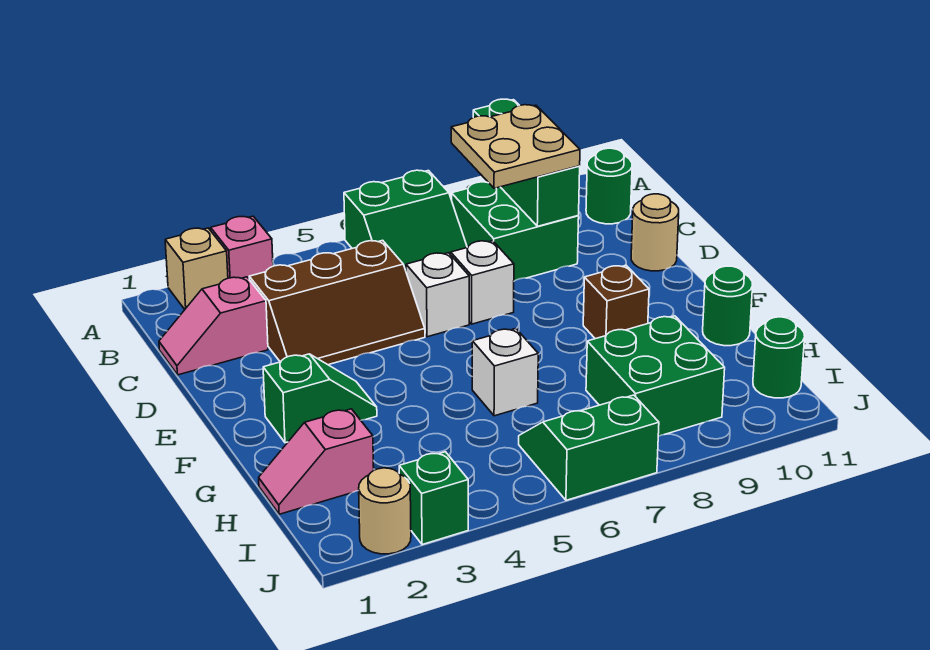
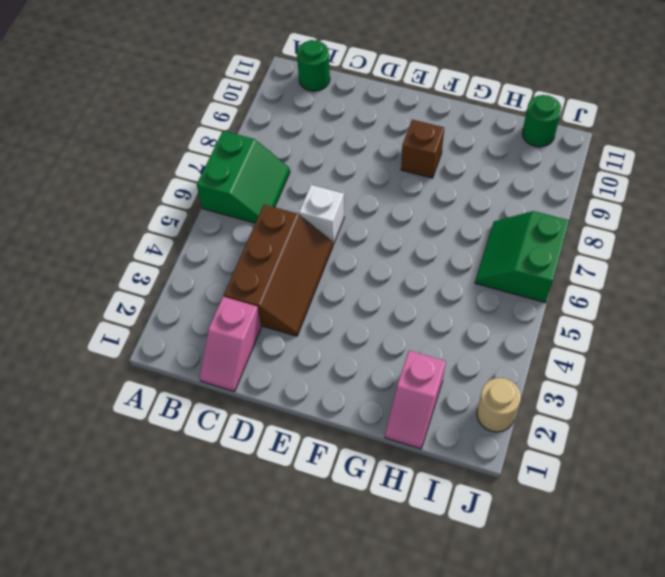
none -> tan brick A2 level 1
none -> pink brick A3 level 1
none -> green brick B8:C9 level 1

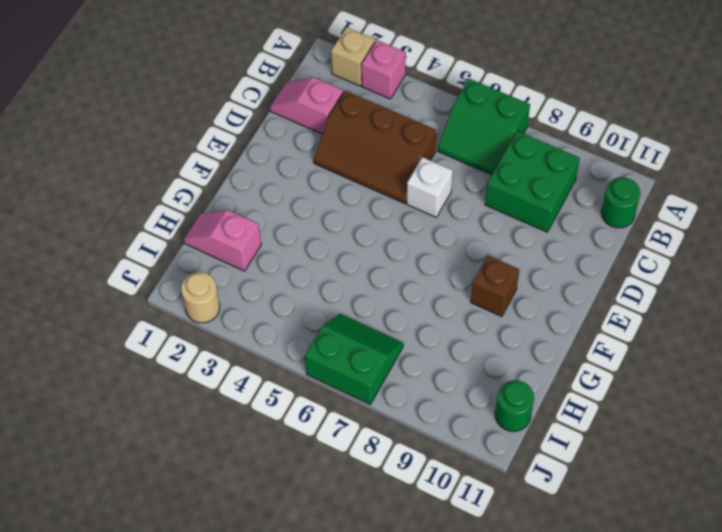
none -> white brick D7 level 1
none -> tan round brick D11 level 1
none -> green slope F2:F3 level 1 top 2

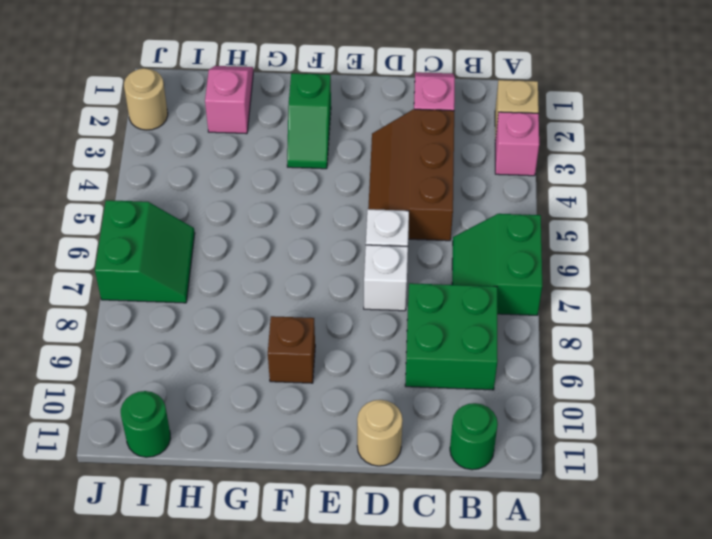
none -> white brick G6 level 1
none -> green round brick G11 level 1
none -> green brick H8:I9 level 1

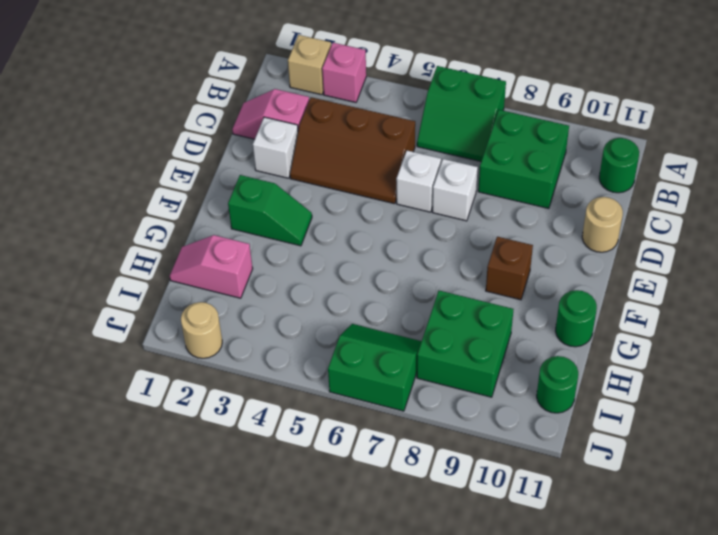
white brick D2 level 1 -> white brick G6 level 1
none -> green brick J3 level 1
none -> green brick A9:C9 level 2
none -> tan plate B8:C9 level 3

